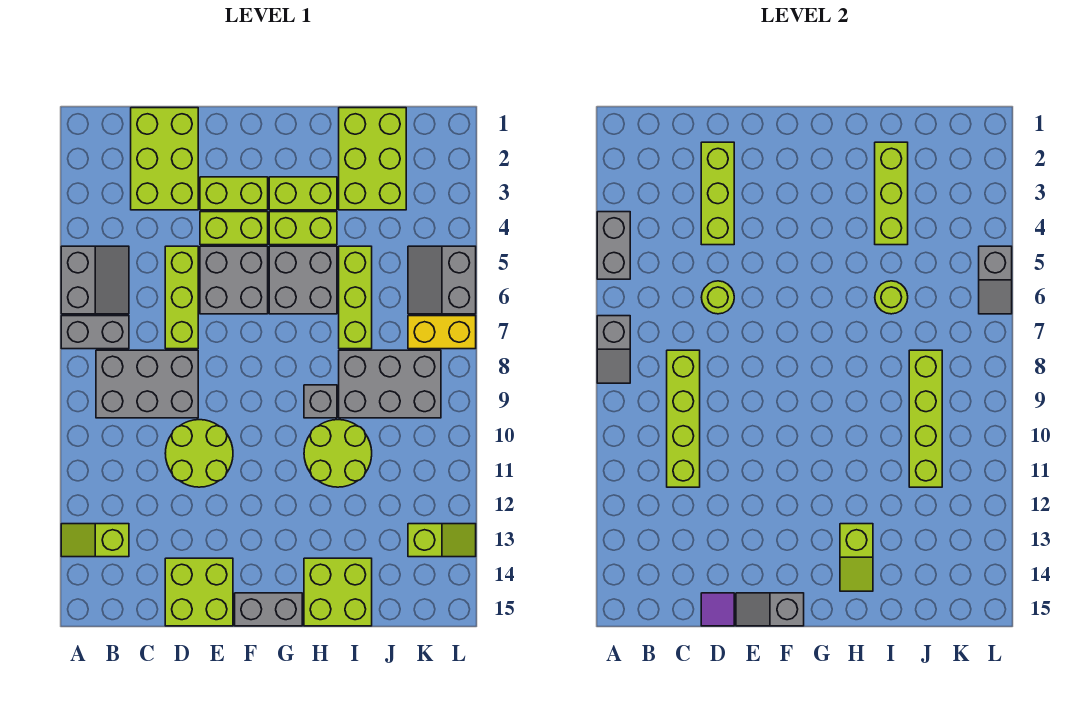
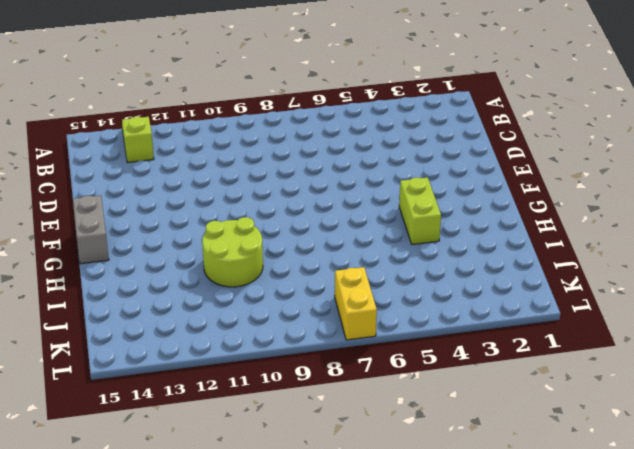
none -> grey slope A5:B6 level 1 top A
none -> grey brick A7:B7 level 1
none -> grey brick B8:D9 level 1
none -> lime brick C1:D3 level 1

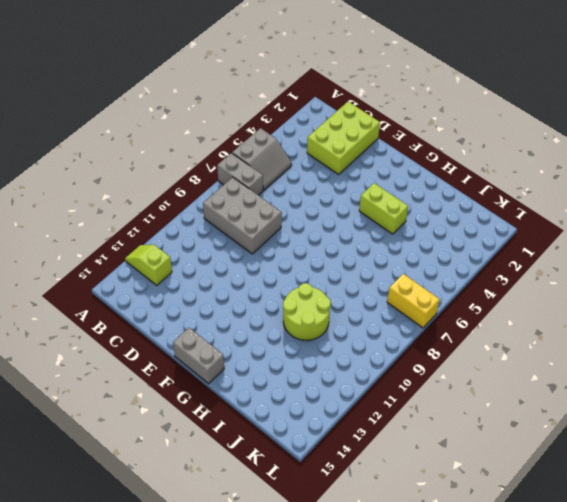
none -> lime brick D5:D7 level 1
none -> lime round brick D10:E11 level 1
none -> lime brick D14:E15 level 1
none -> lime brick E3:F3 level 1

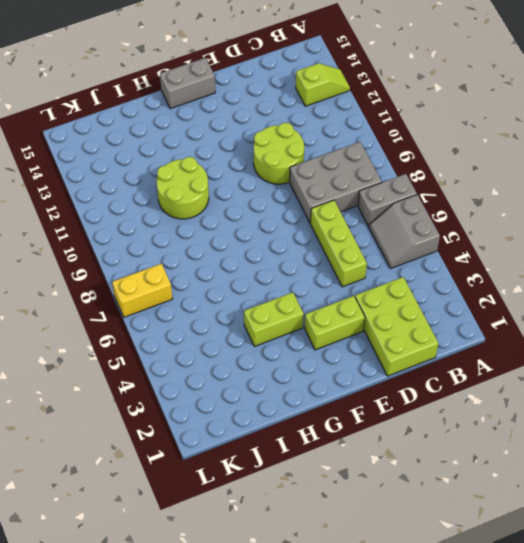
none -> lime brick D14:E15 level 1
none -> lime brick E4:F4 level 1
none -> grey brick E5:F6 level 1
none -> lime brick G3:H3 level 1

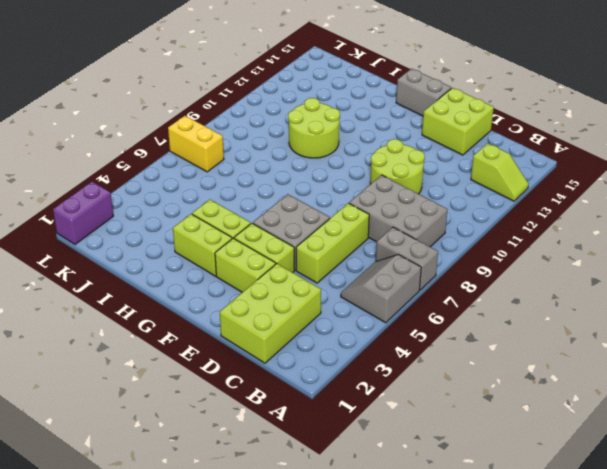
purple brick L1:L2 level 1 -> none
none -> grey brick G5:H6 level 1
none -> grey brick H9 level 1
none -> lime brick H14:I15 level 1
none -> lime brick I1:J3 level 1

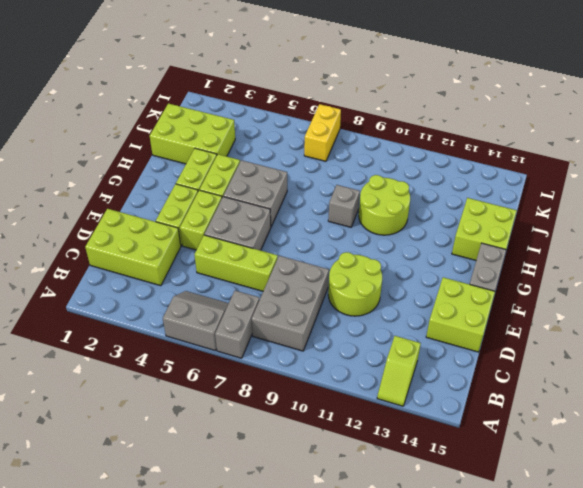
none -> lime brick I5:I7 level 1
none -> grey brick I8:K9 level 1
none -> grey slope K5:L6 level 1 top L
none -> lime slope K13:L13 level 1 top K

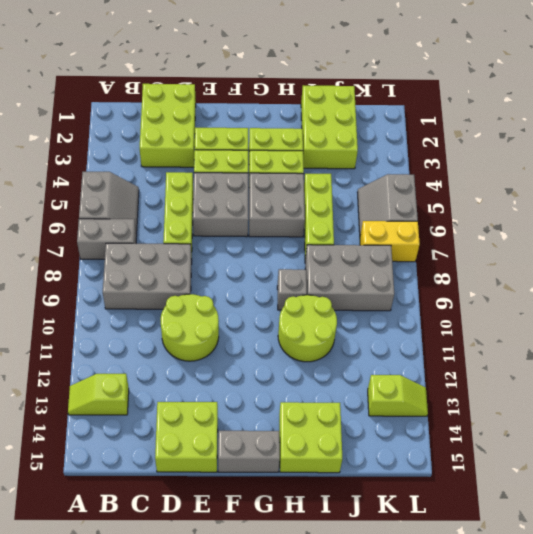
none -> grey brick A4:A5 level 2
none -> grey slope A7:A8 level 2 top 7
none -> lime brick C8:C11 level 2
none -> lime brick D2:D4 level 2

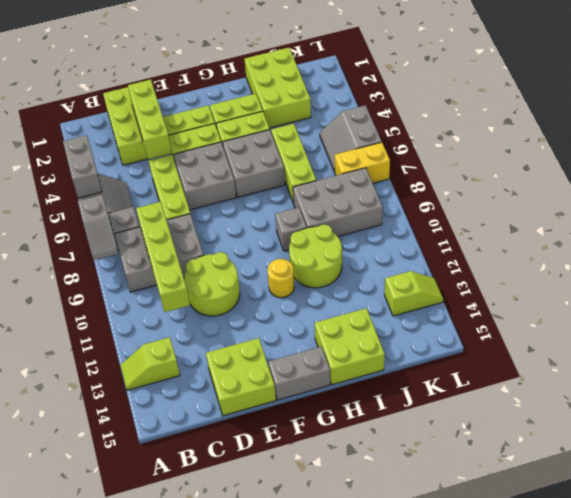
yellow round brick G11 level 1 -> none
none -> lime round brick D6 level 2
none -> purple tile D15 level 2
none -> grey slope E15:F15 level 2 top F
none -> lime slope H13:H14 level 2 top 13

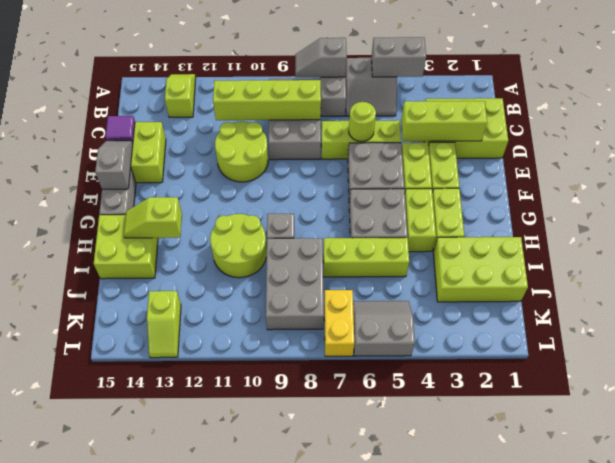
none -> lime brick I2:I4 level 2
none -> lime round brick I6 level 2
none -> lime brick J8:J11 level 2
none -> grey slope L5:L6 level 2 top 5

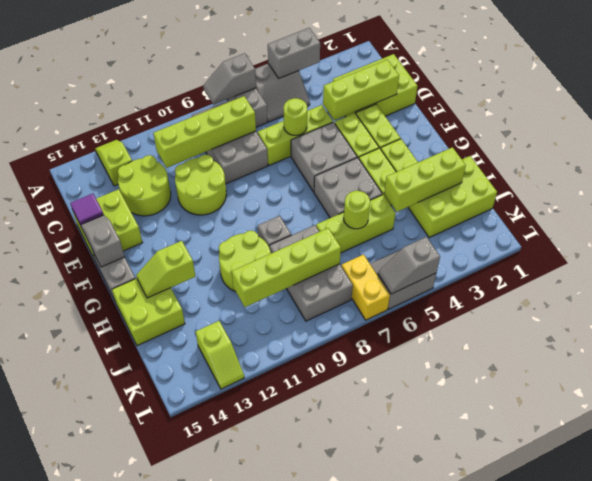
lime round brick C12:D13 level 1 -> none

